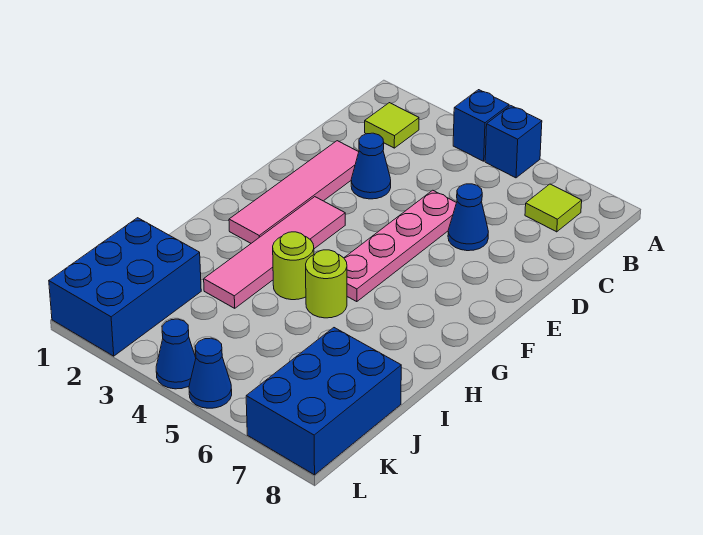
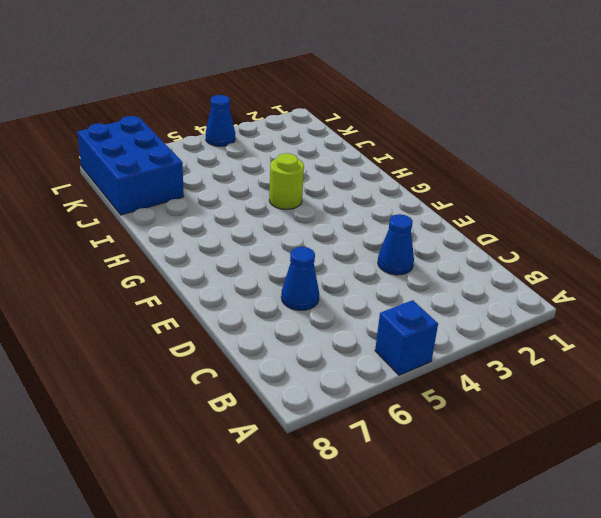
none -> blue brick A4 level 1
none -> lime tile B2 level 1
none -> lime tile B7 level 1

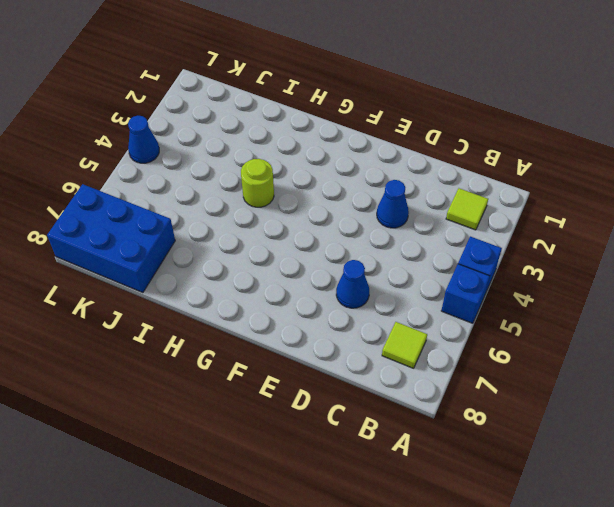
none -> pink tile D2:G2 level 1
none -> pink plate D5:G5 level 1
none -> pink tile F3:I3 level 1

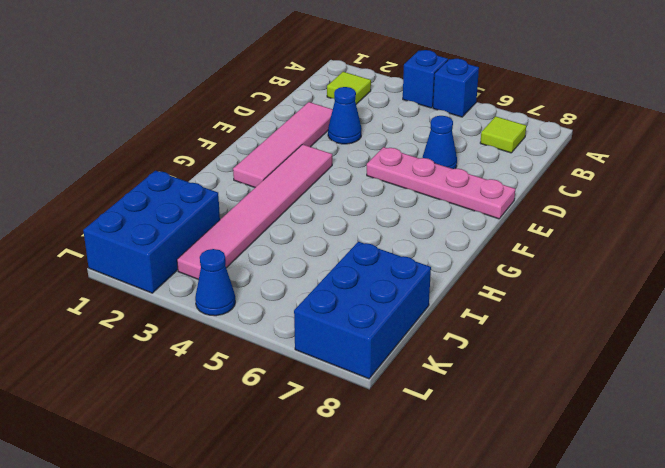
pink plate E5:E8 level 1 -> pink plate D5:G5 level 1
pink tile F3:K3 level 1 -> pink tile F3:I3 level 1
none -> lime round brick H4 level 1
none -> lime round brick H5 level 1
none -> blue cone L5 level 1

